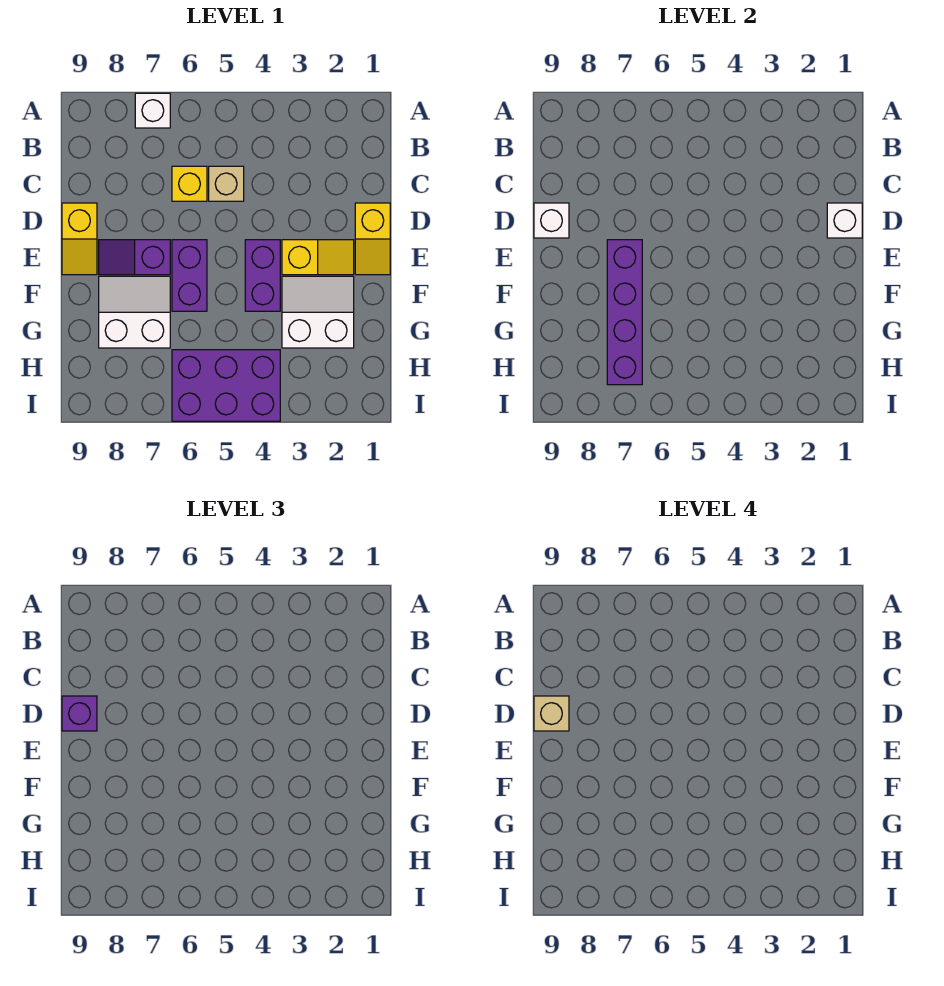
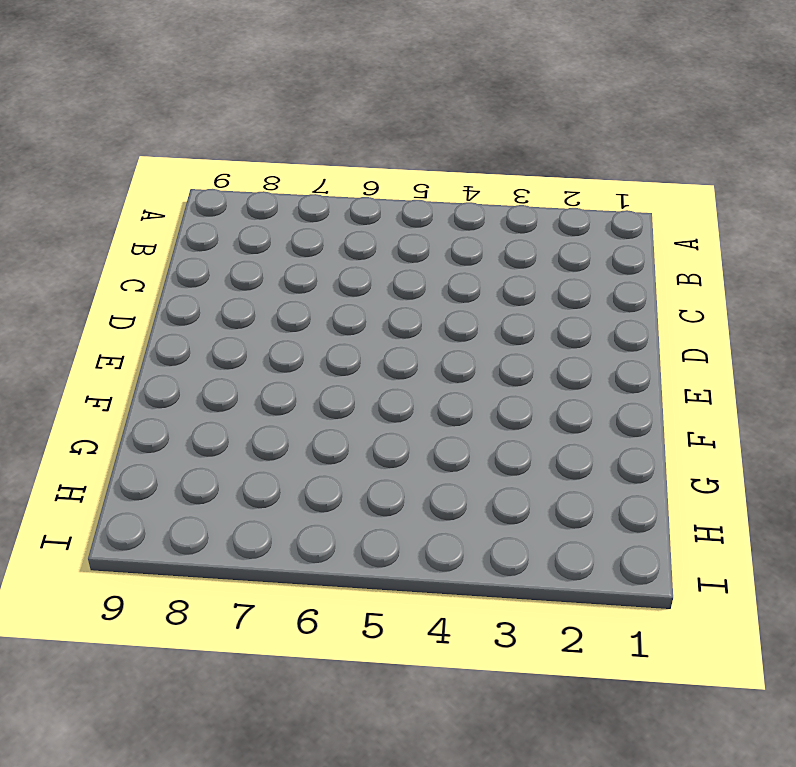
none -> white brick A7 level 1
none -> tan brick C5 level 1
none -> yellow brick C6 level 1

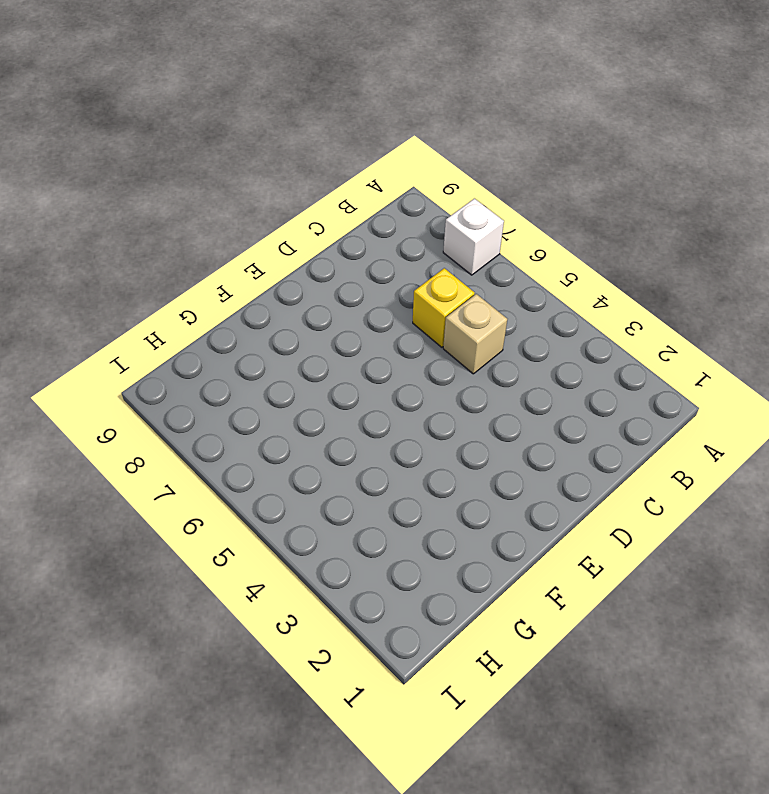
none -> yellow slope D1:E1 level 1 top D
none -> yellow slope D9:E9 level 1 top D
none -> yellow slope E2:E3 level 1 top 3

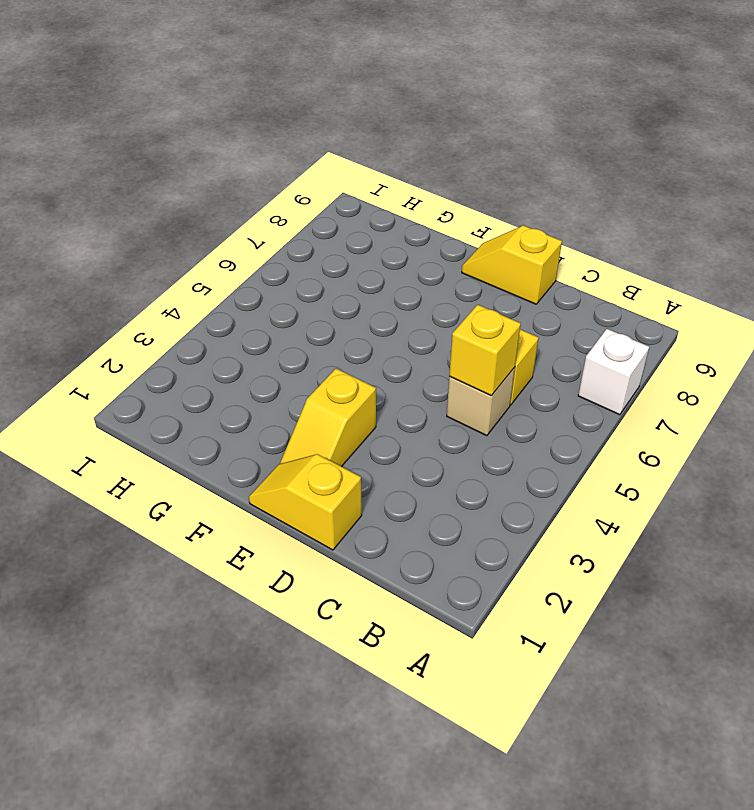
yellow brick C5 level 2 -> none
none -> purple brick E4:F4 level 1
none -> purple brick E6:F6 level 1
none -> purple slope E7:E8 level 1 top 7

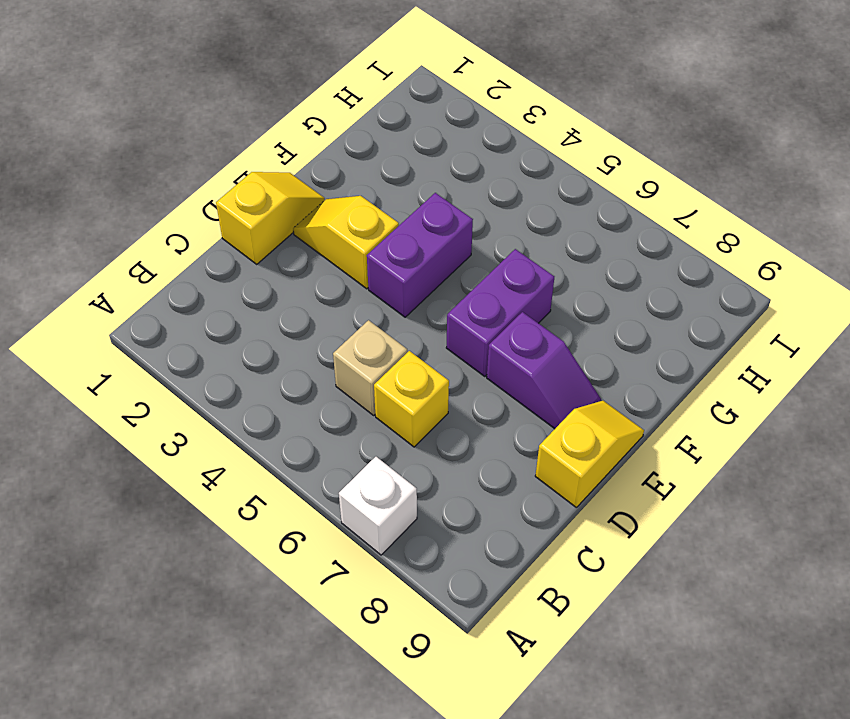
none -> white slope F2:G3 level 1 top G
none -> white slope F7:G8 level 1 top G
none -> purple brick H4:I6 level 1

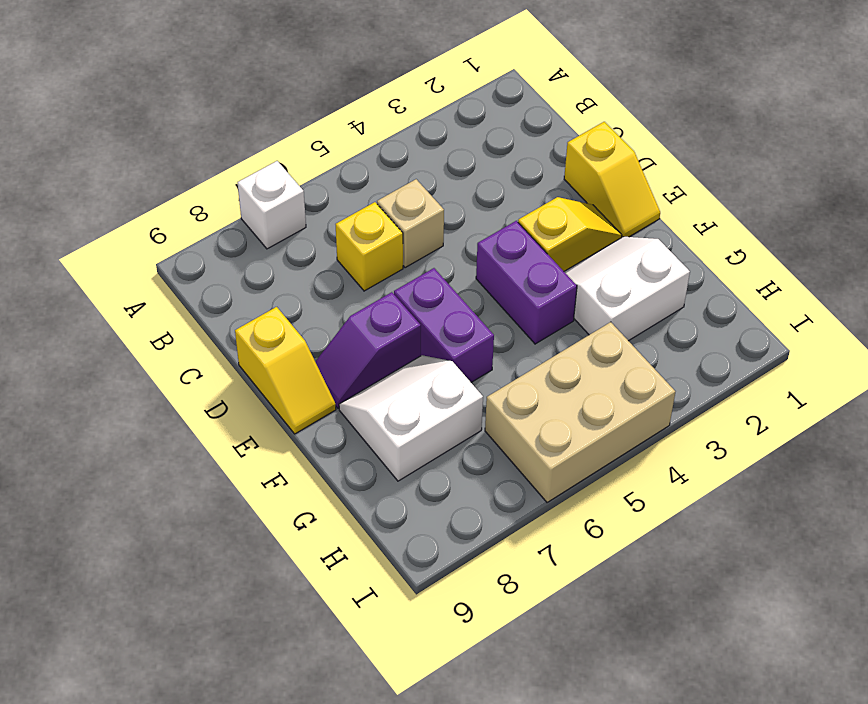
tan brick H4:I6 level 1 -> purple brick H4:I6 level 1
none -> white brick D1 level 2
none -> white brick D9 level 2
none -> purple brick E7:H7 level 2

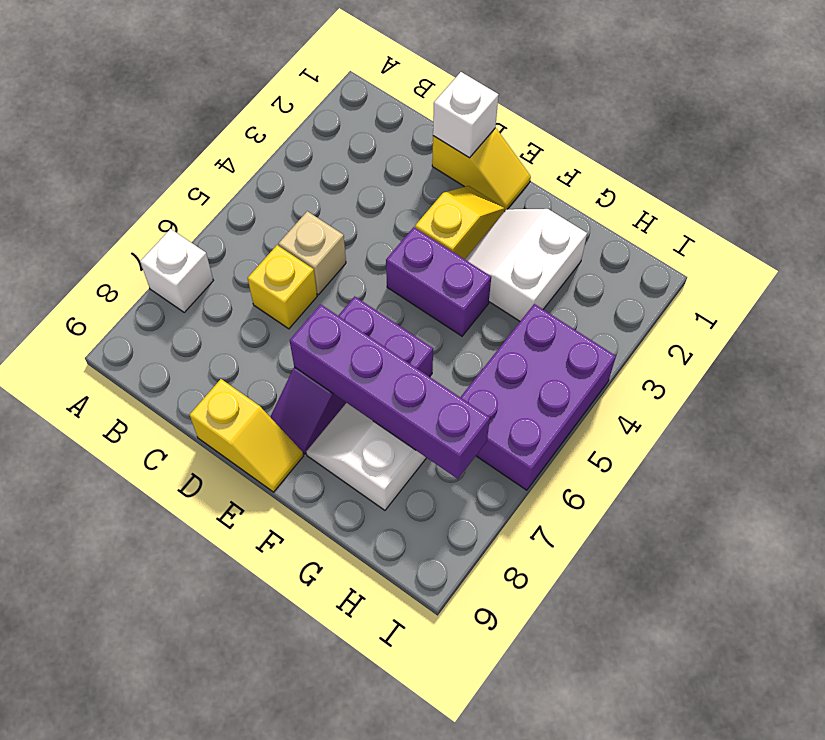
none -> white brick D9 level 2
none -> purple brick D9 level 3
none -> tan brick D9 level 4

